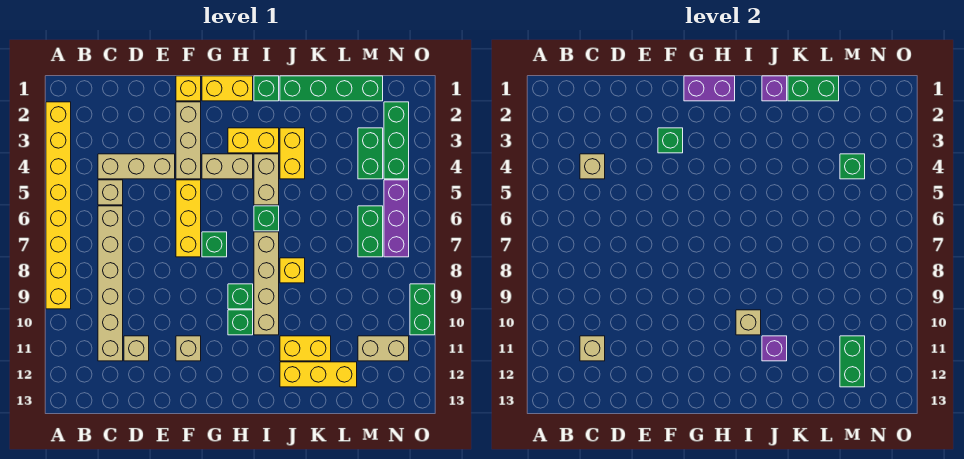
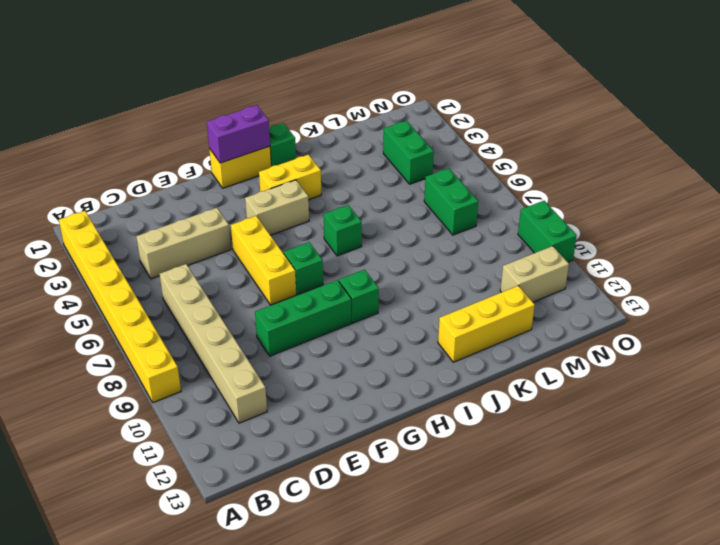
green brick E9:G9 level 1 -> green brick N2:N4 level 1
none -> tan brick C5 level 1
none -> tan brick D11 level 1
none -> yellow brick F1 level 1
none -> tan brick F2:F4 level 1

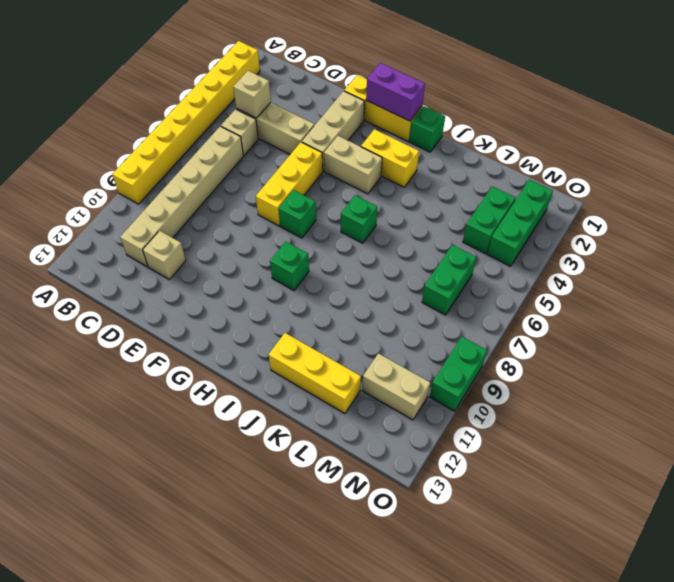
none -> tan brick F11 level 1
none -> green brick H10 level 1
none -> tan brick I4:I5 level 1
none -> tan brick I7:I10 level 1

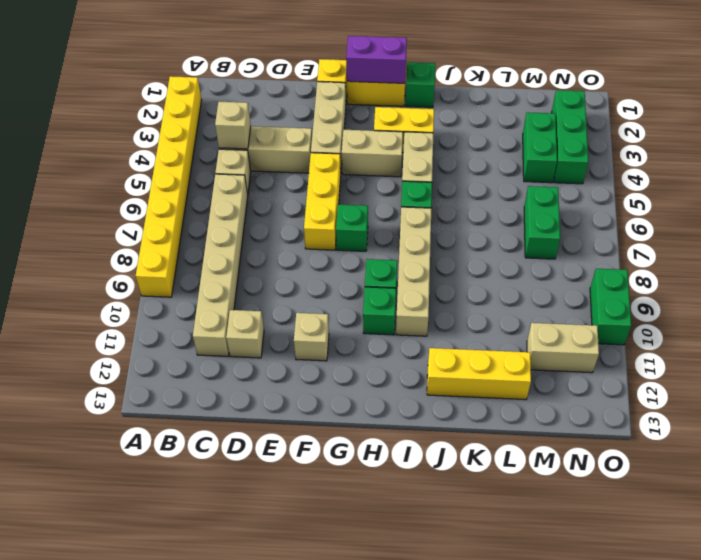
none -> green brick J1:M1 level 1
none -> yellow brick J3:J4 level 1
none -> yellow brick J8 level 1
none -> yellow brick J11:K11 level 1

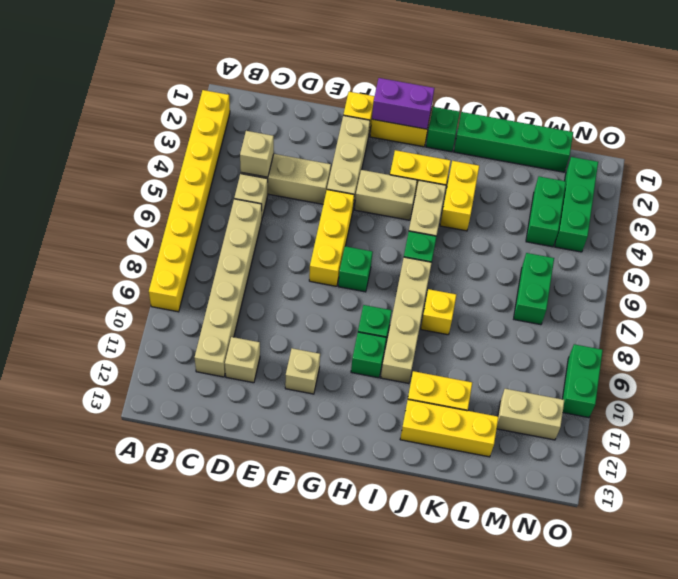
none -> purple brick N5:N7 level 1
none -> tan brick C11 level 2
none -> green brick F3 level 2
none -> tan brick I10 level 2

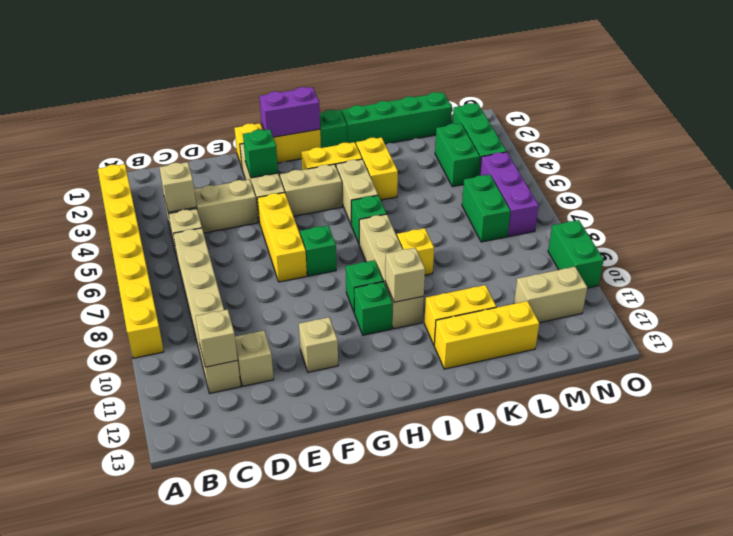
none -> purple brick J1 level 2
none -> purple brick J11 level 2
none -> green brick K1:L1 level 2
none -> green brick M4 level 2

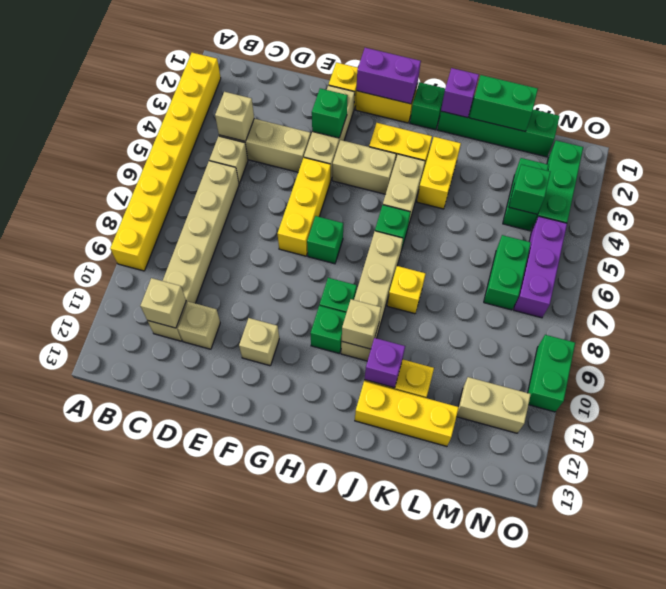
none -> green brick M11:M12 level 2

